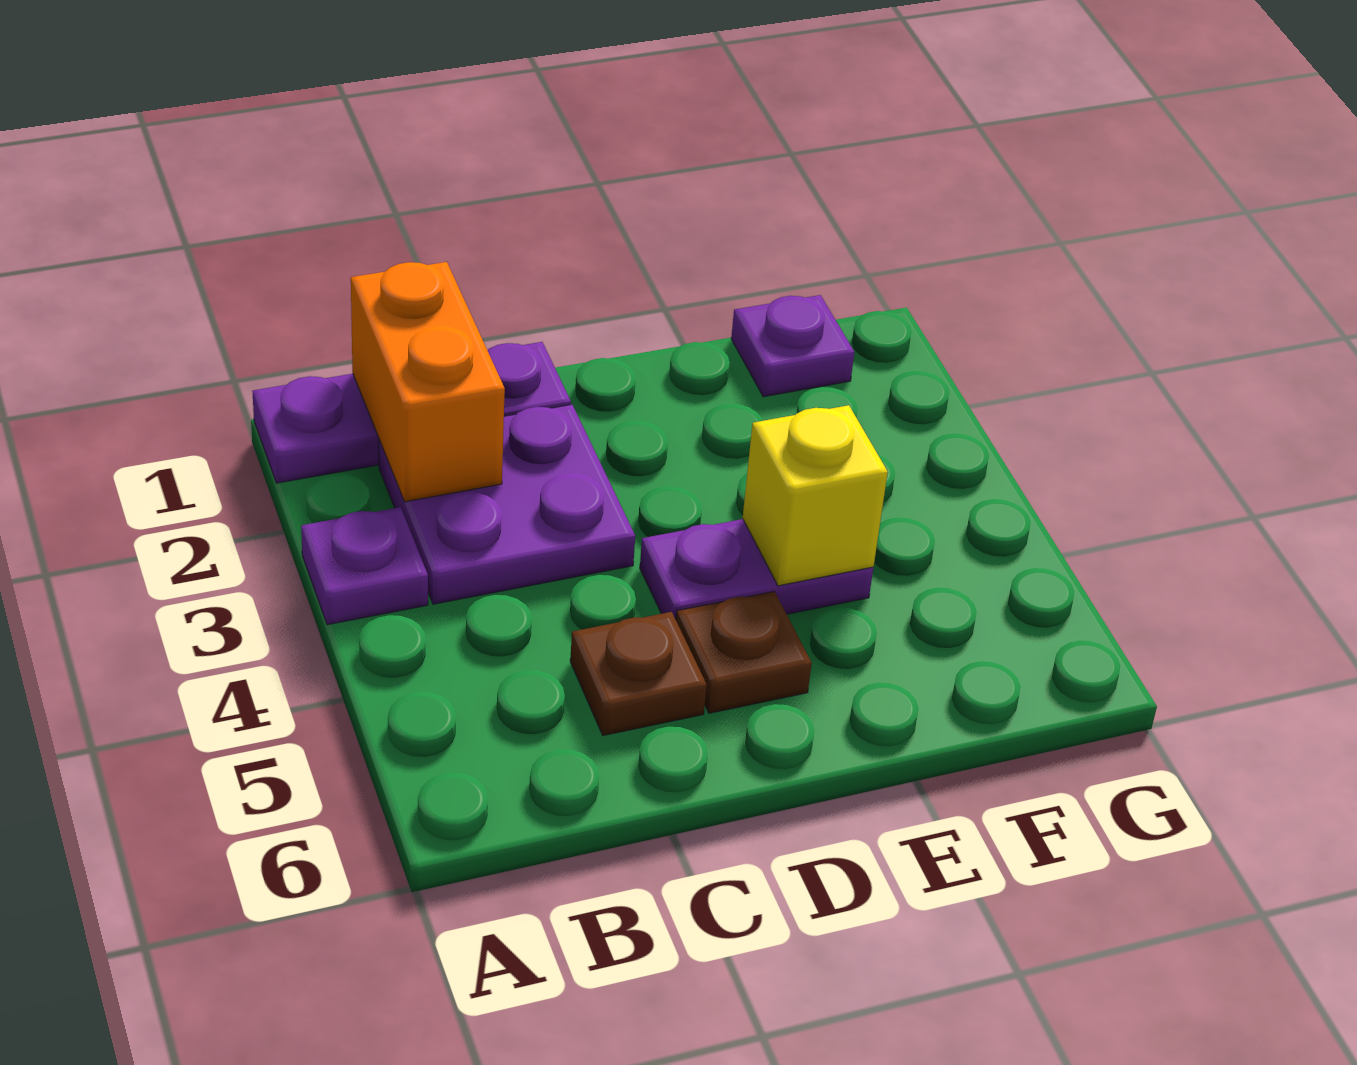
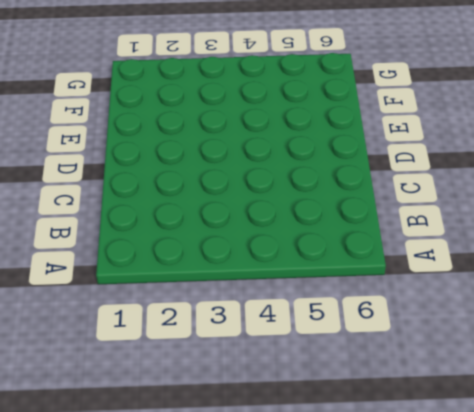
none -> purple plate A1:C1 level 1
none -> purple plate A3 level 1

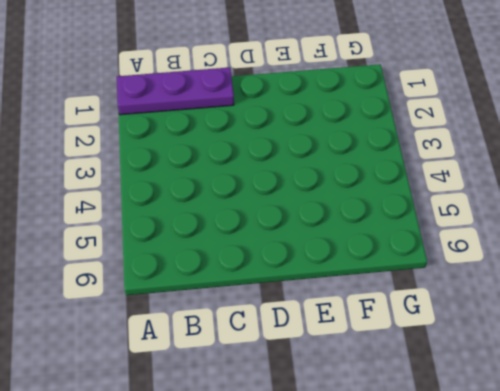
none -> purple plate A3 level 1
none -> purple plate B2:C3 level 1

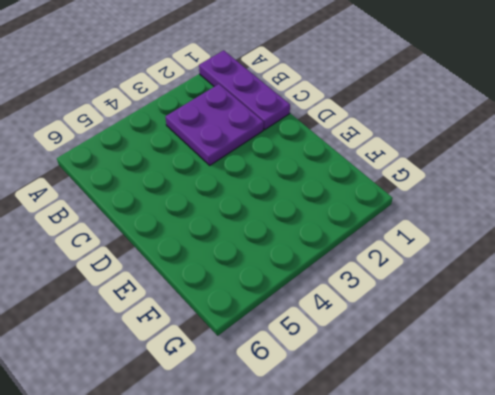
none -> purple plate A3 level 1
none -> brown plate C5 level 1

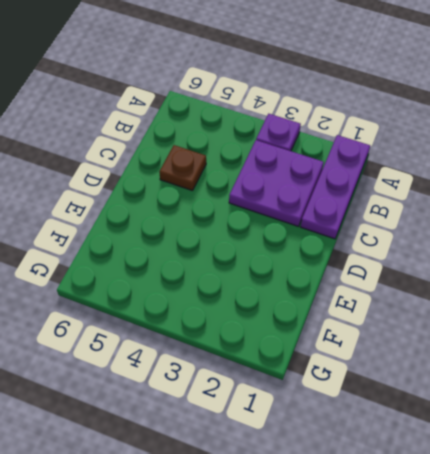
none -> purple plate D4:E4 level 1
none -> brown plate D5 level 1

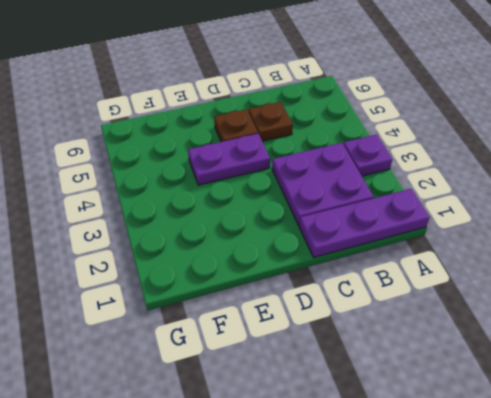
none -> purple plate F1 level 1
none -> orange brick B1:B2 level 2

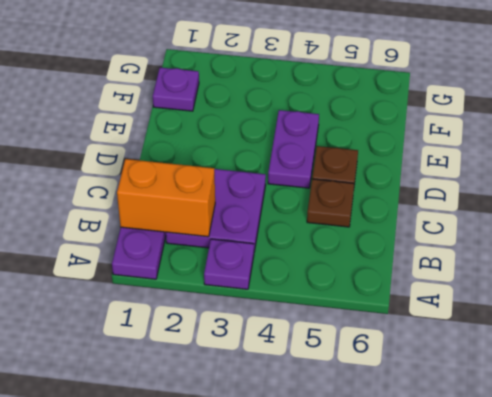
none -> yellow brick E4 level 2

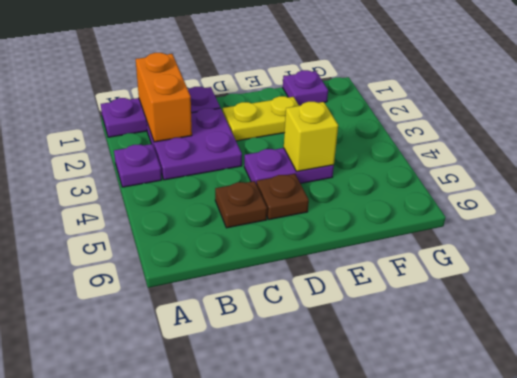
yellow plate D2:E2 level 1 -> none

